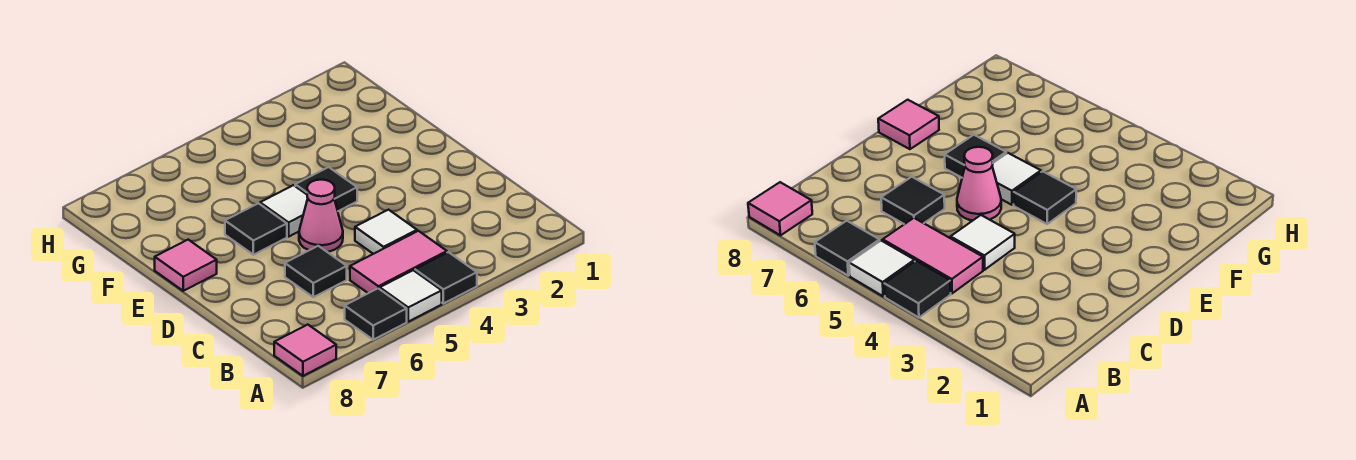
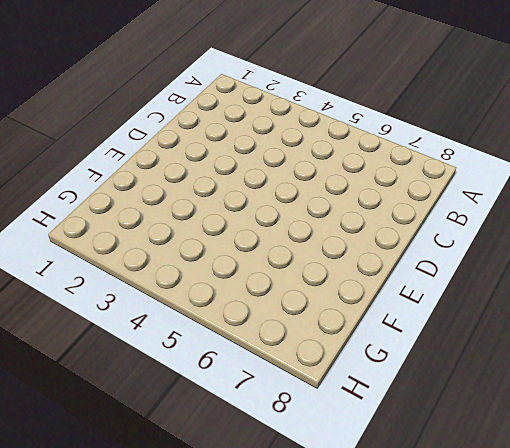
none -> black tile A4 level 1
none -> white tile A5 level 1
none -> black tile A6 level 1

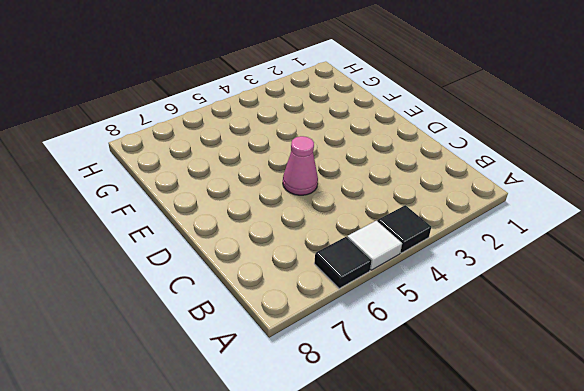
none -> pink tile A8 level 1
none -> pink tile B4:B5 level 1
none -> white tile C4 level 1

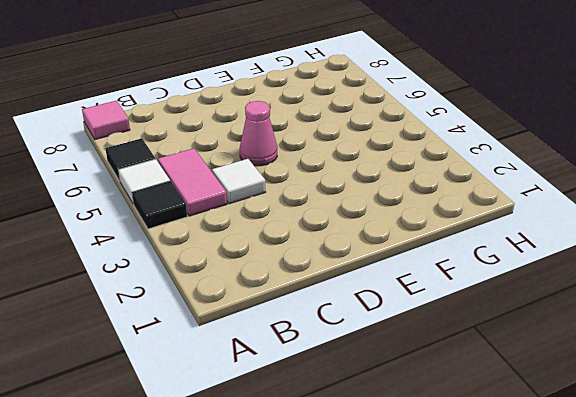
none -> black tile C6 level 1
none -> black tile E4 level 1
none -> white tile E5 level 1

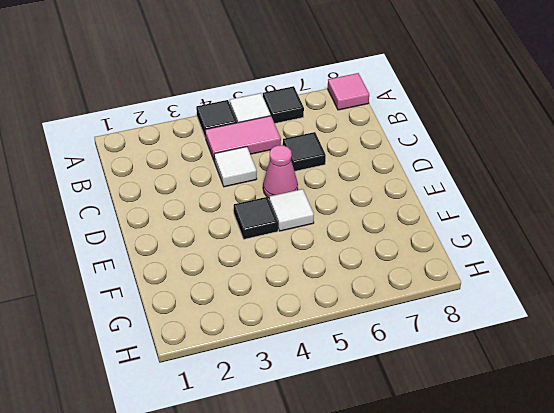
none -> black tile E6 level 1
none -> pink tile E8 level 1

